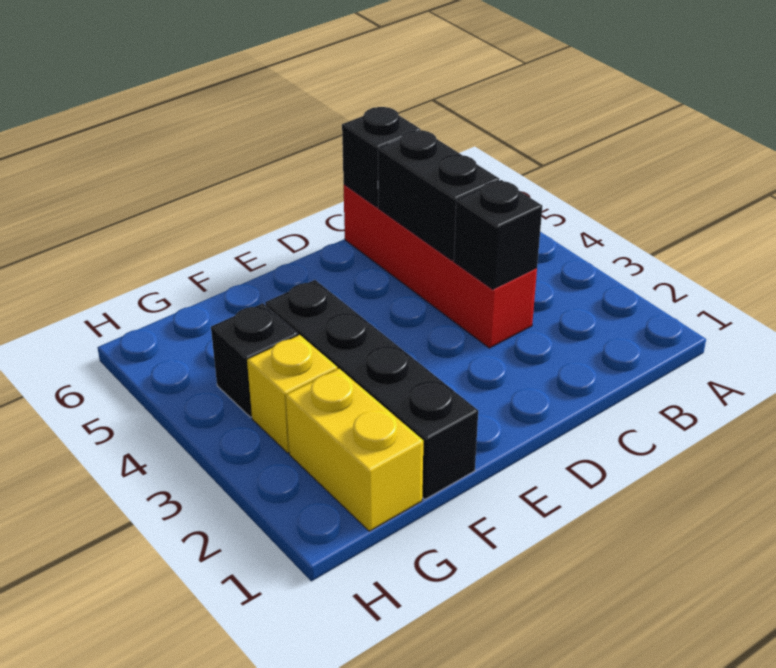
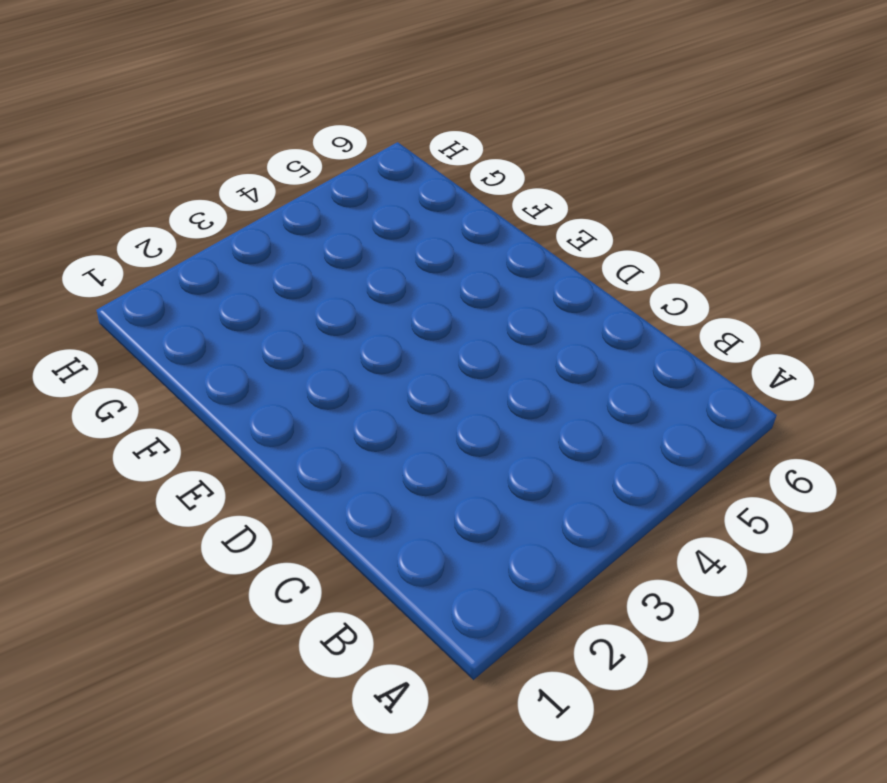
none -> red brick C3:C6 level 1
none -> black brick F1:F4 level 1

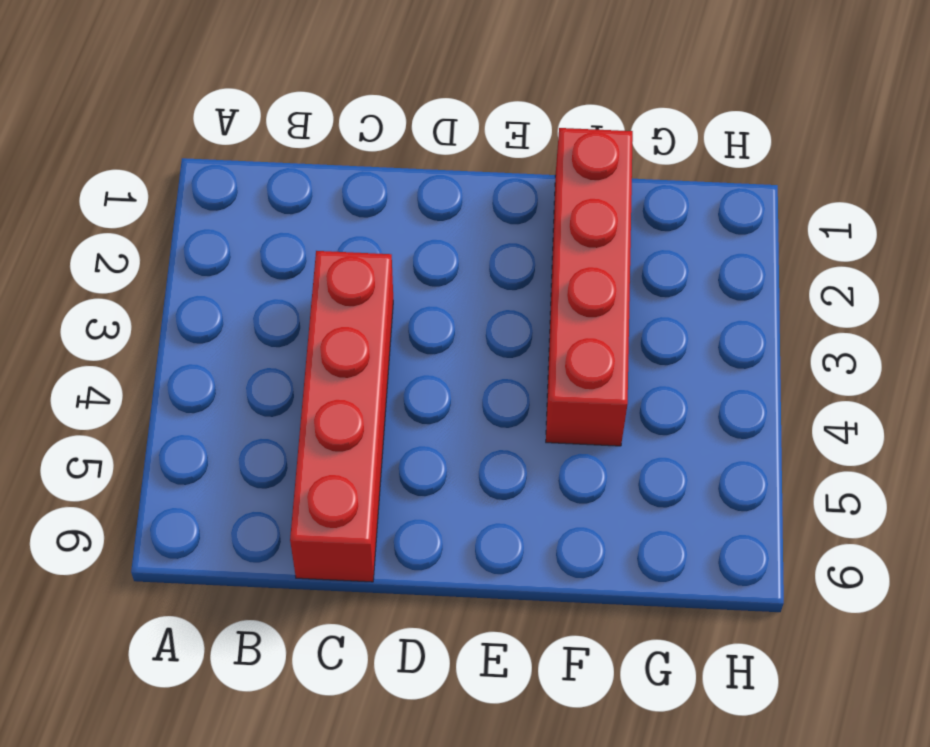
red brick F1:F4 level 1 -> black brick F1:F4 level 1
none -> yellow brick G1:G2 level 1
none -> yellow brick G3 level 1

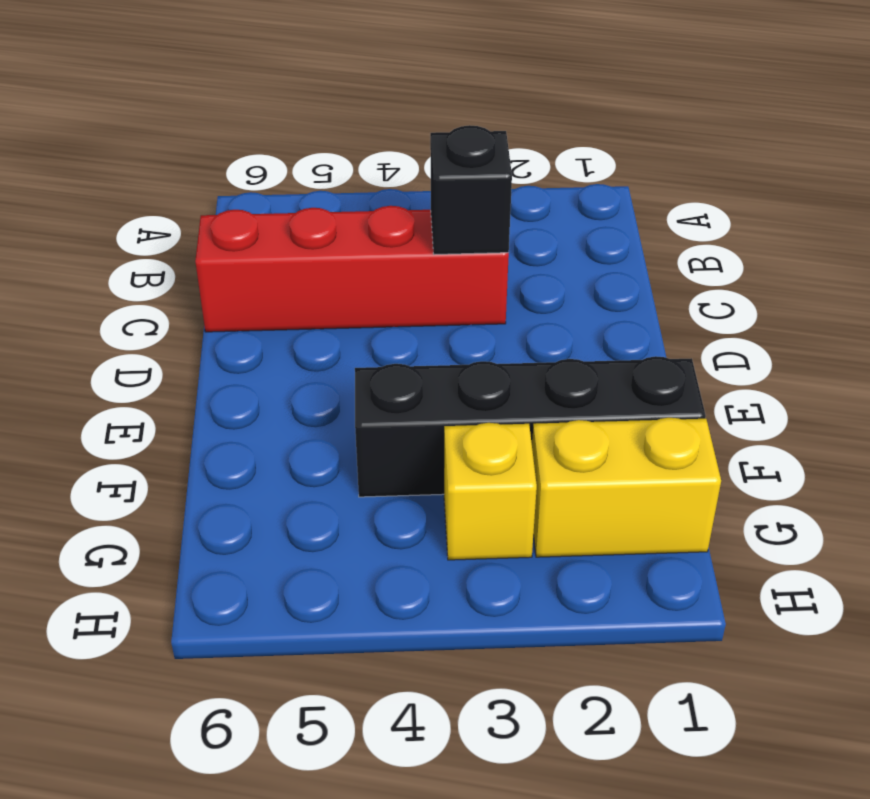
none -> black brick G4 level 1
none -> black brick C4:C5 level 2

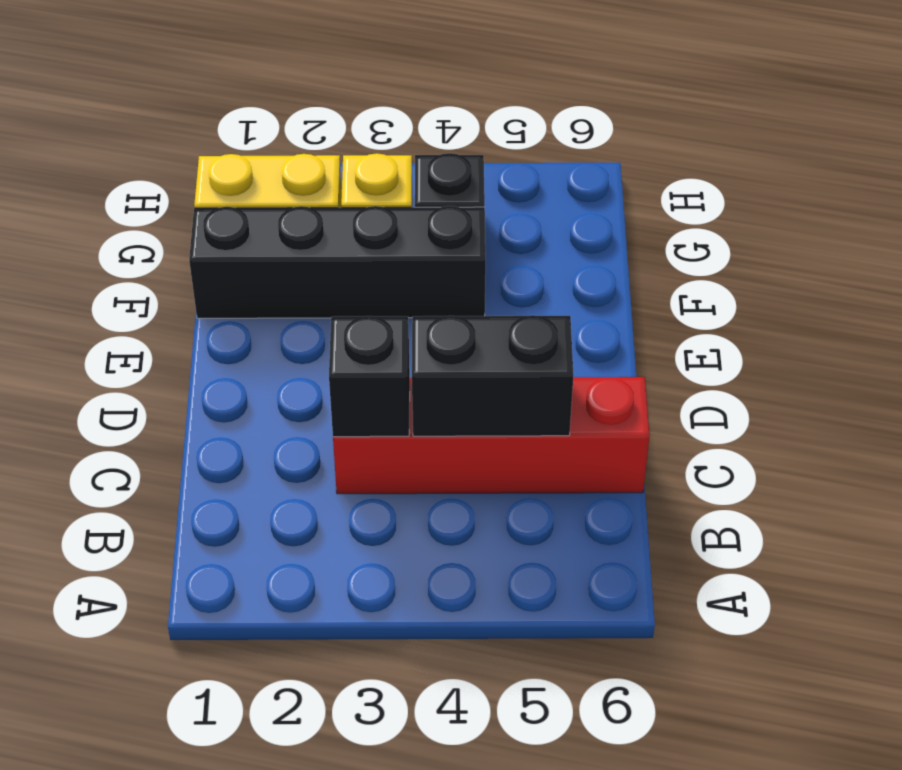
none -> black brick C6 level 2

